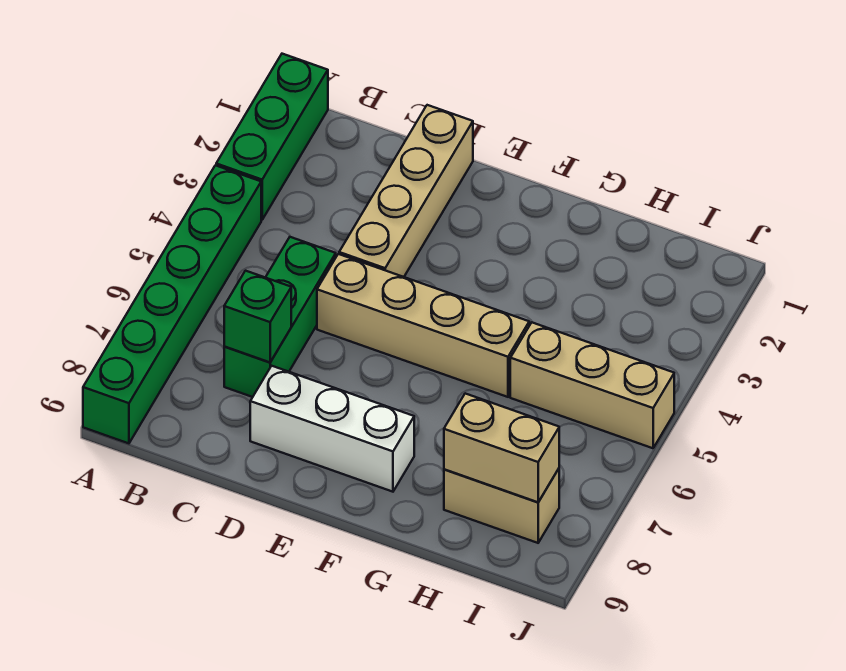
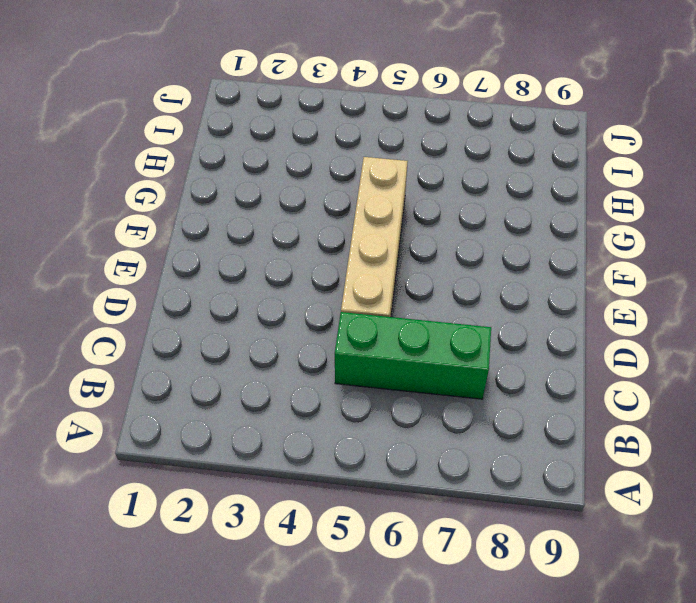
none -> green brick A1:A3 level 1
none -> green brick A4:A9 level 1

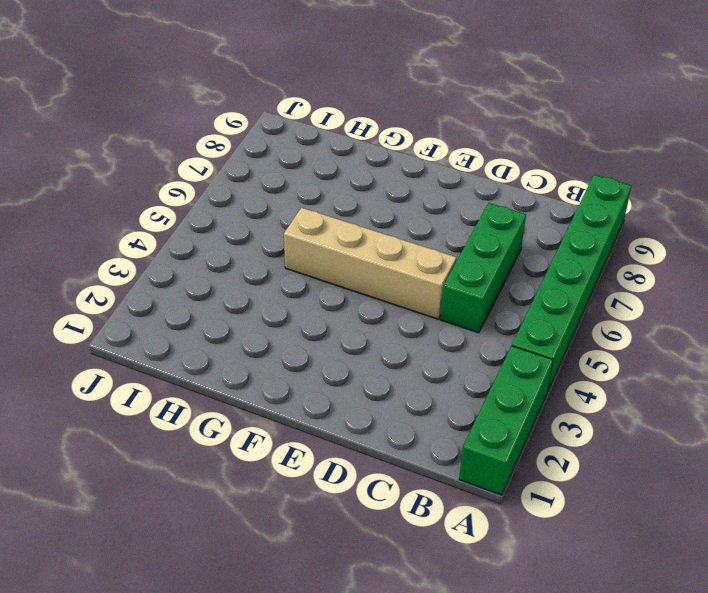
none -> tan brick D1:D4 level 1
none -> white brick D8:F8 level 1

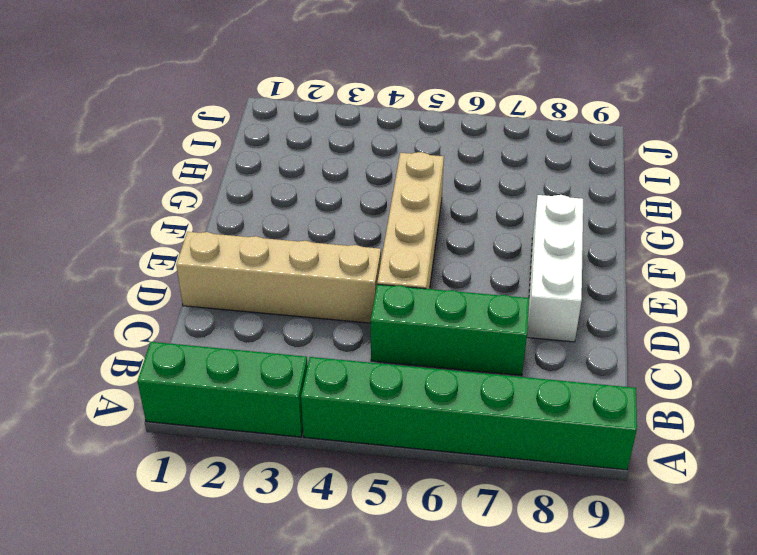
none -> tan brick H5:J5 level 1
none -> tan brick H8:I8 level 1

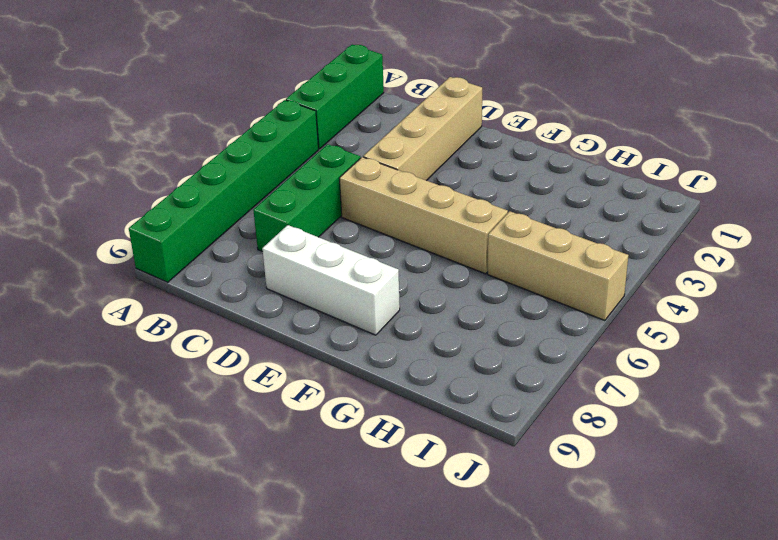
none -> tan brick H8:I8 level 1
none -> green brick C7 level 2

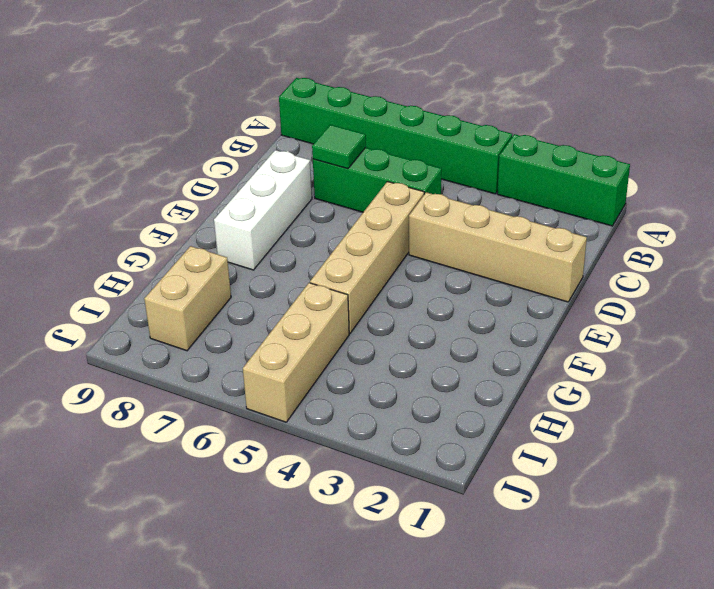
green tile C7 level 2 -> green brick C7 level 2
none -> tan brick H8:I8 level 2

